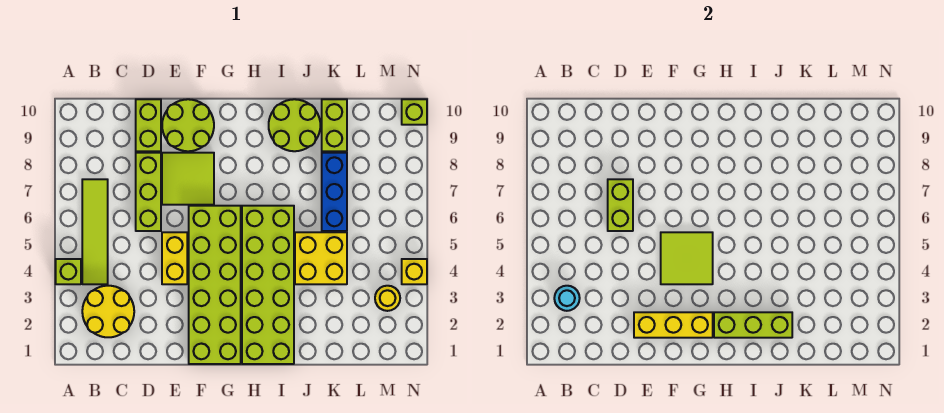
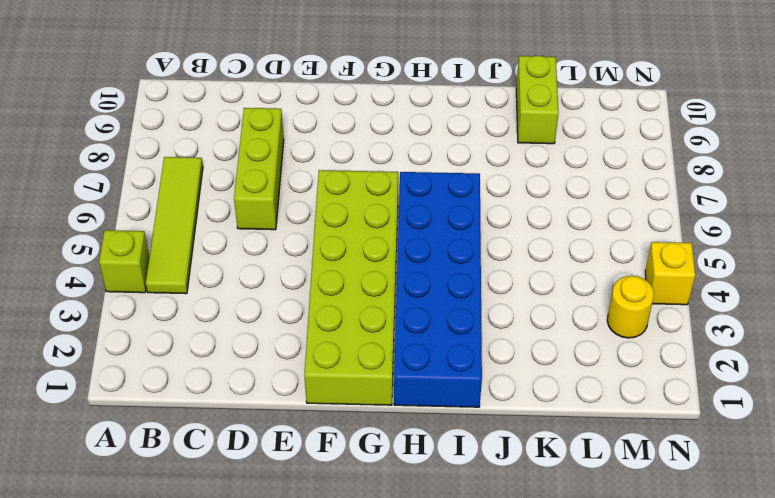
blue brick H1:I6 level 1 -> lime brick H1:I6 level 1
none -> yellow round brick B2:C3 level 1
none -> lime brick D9:D10 level 1
none -> yellow brick E4:E5 level 1

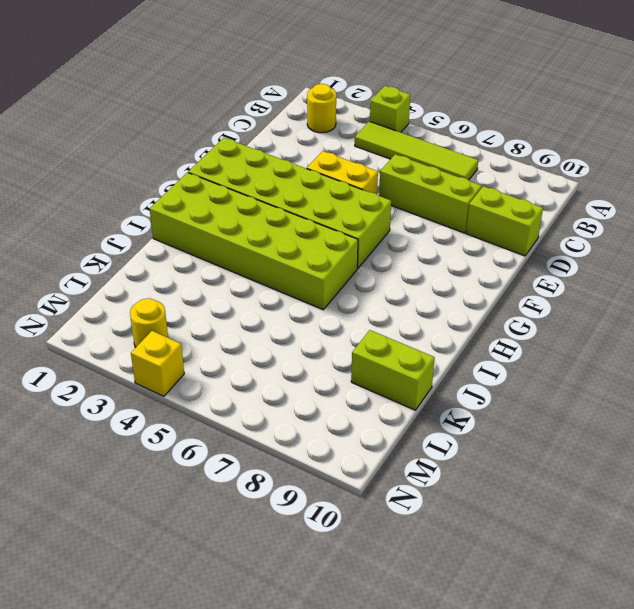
yellow round brick B2 level 1 -> yellow round brick B2:C3 level 1
none -> lime tile E7:F8 level 1
none -> lime round brick E9:F10 level 1
none -> lime round brick I9:J10 level 1

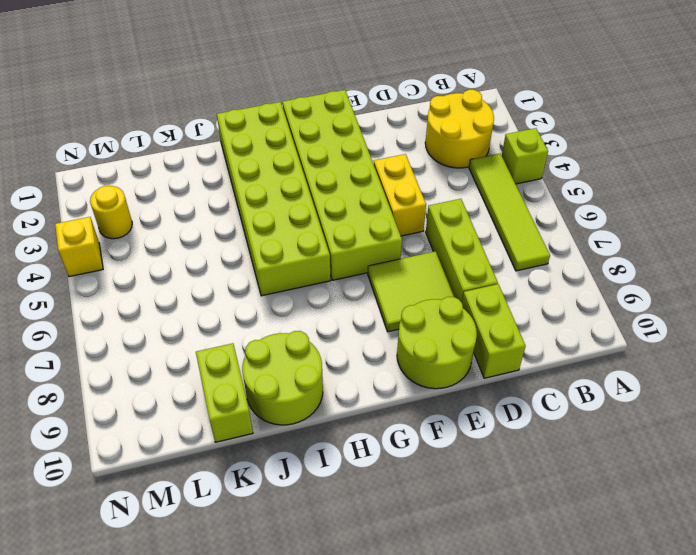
none -> yellow brick J4:K5 level 1
none -> blue brick K6:K8 level 1
none -> lime brick N10 level 1

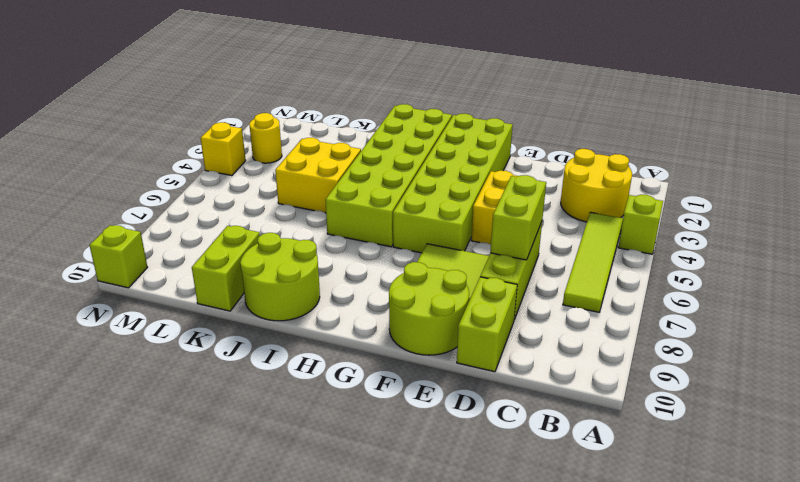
none -> blue brick K6:K8 level 1
none -> cyan round brick B3 level 2
none -> yellow brick E2:G2 level 2

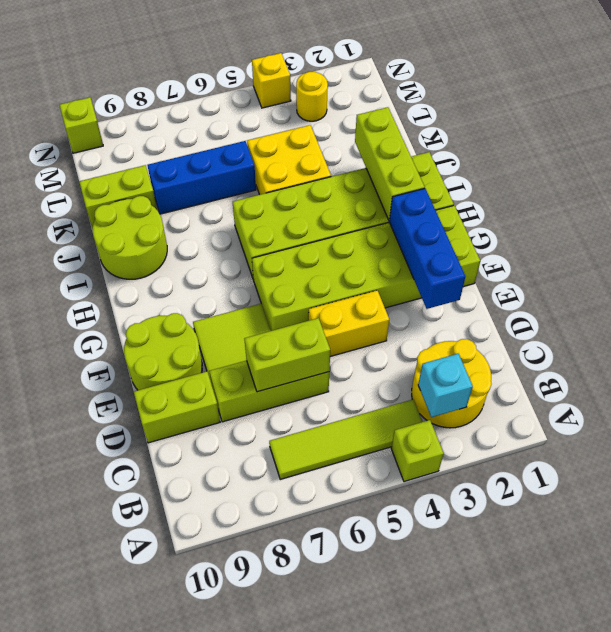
cyan brick B3 level 2 -> cyan round brick B3 level 2
blue brick E2:G2 level 2 -> yellow brick E2:G2 level 2
none -> lime tile F4:G5 level 2

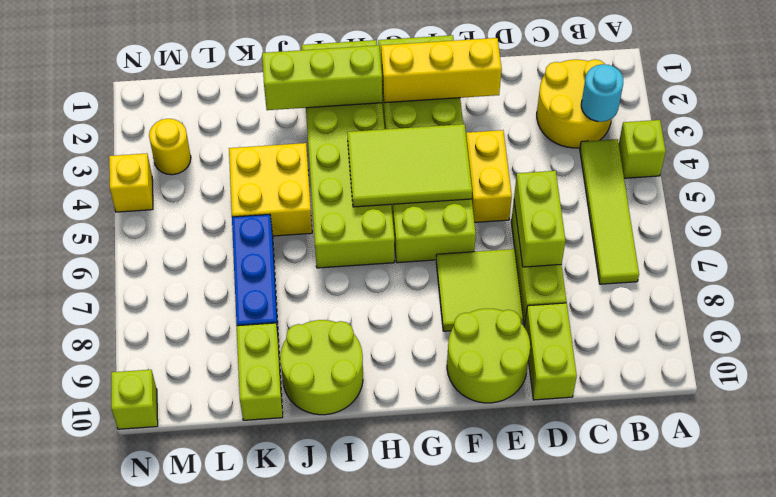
lime tile F4:H5 level 2 -> lime tile F4:G5 level 2

